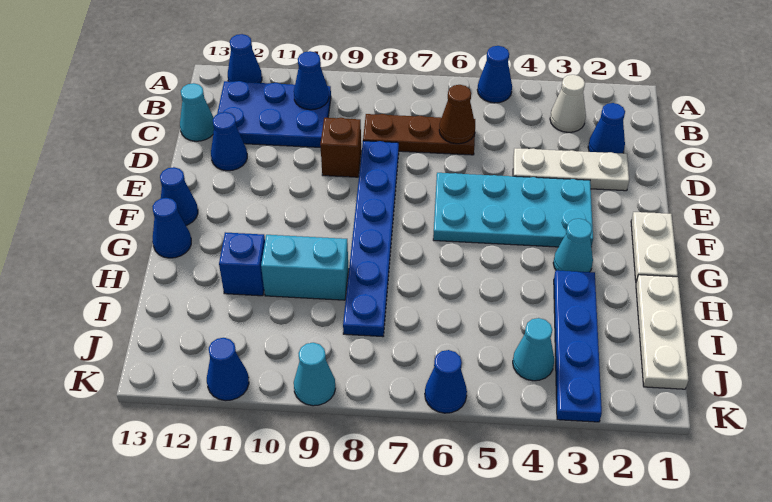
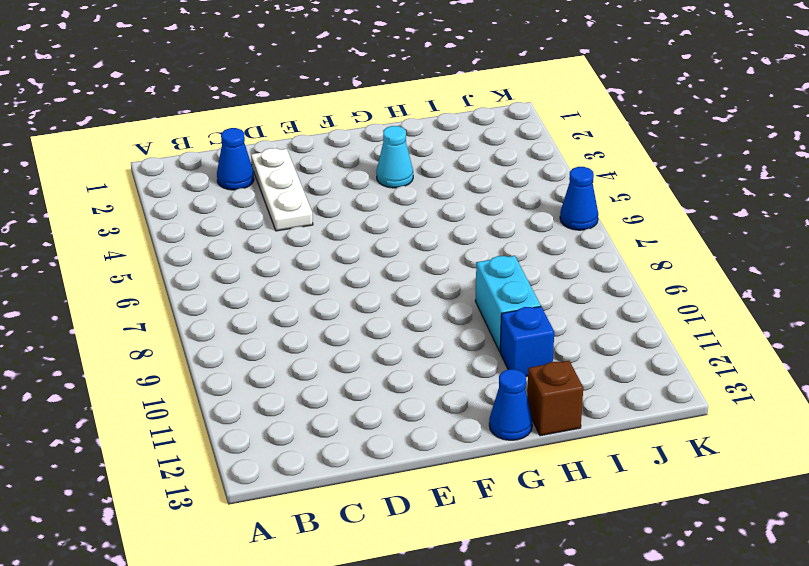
brown brick H13 level 1 -> brown brick D9 level 1
none -> blue cone A5 level 1
none -> blue cone A12 level 1
none -> white cone B3 level 1

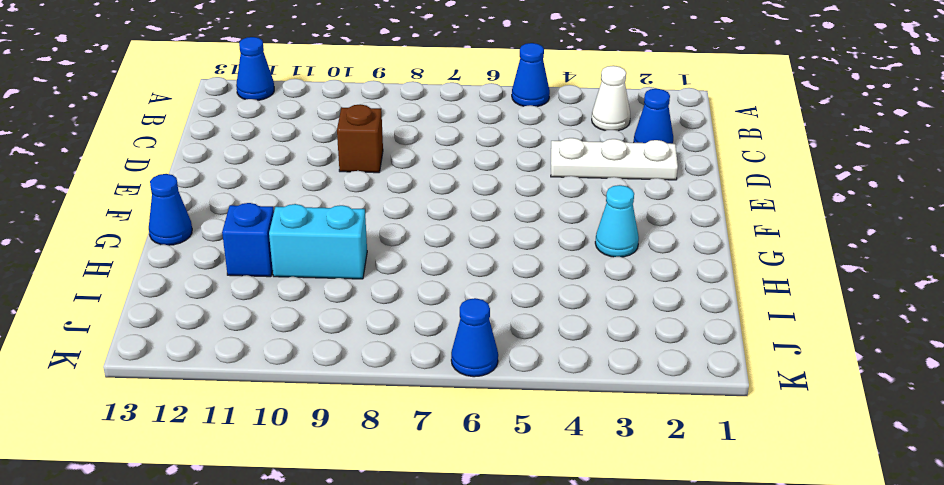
none -> blue plate B10:C12 level 1
none -> brown plate C6:C8 level 1
none -> cyan cone C13 level 1

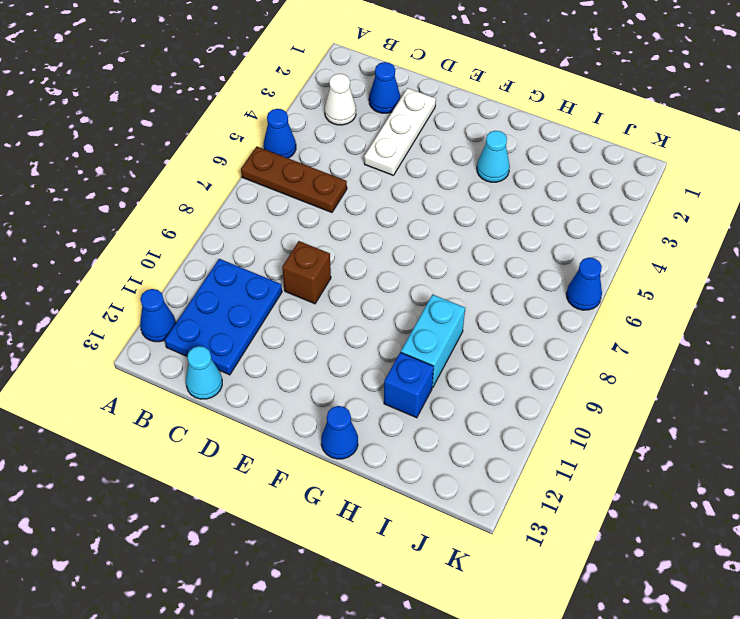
brown plate A6:C6 level 1 -> brown plate C6:C8 level 1
none -> blue plate D8:I8 level 1
none -> blue cone D12 level 1
none -> cyan plate E3:F6 level 1

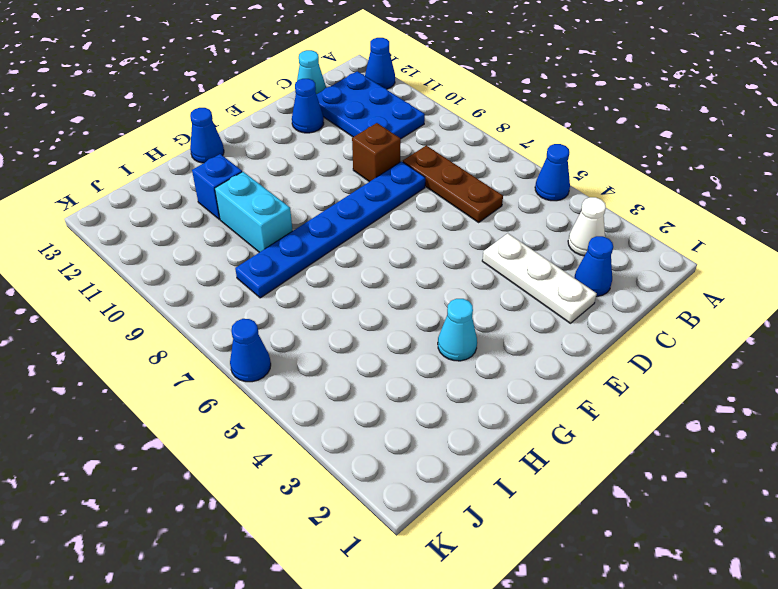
none -> cyan plate E3:F6 level 1
none -> white plate F1:G1 level 1
none -> blue cone F13 level 1

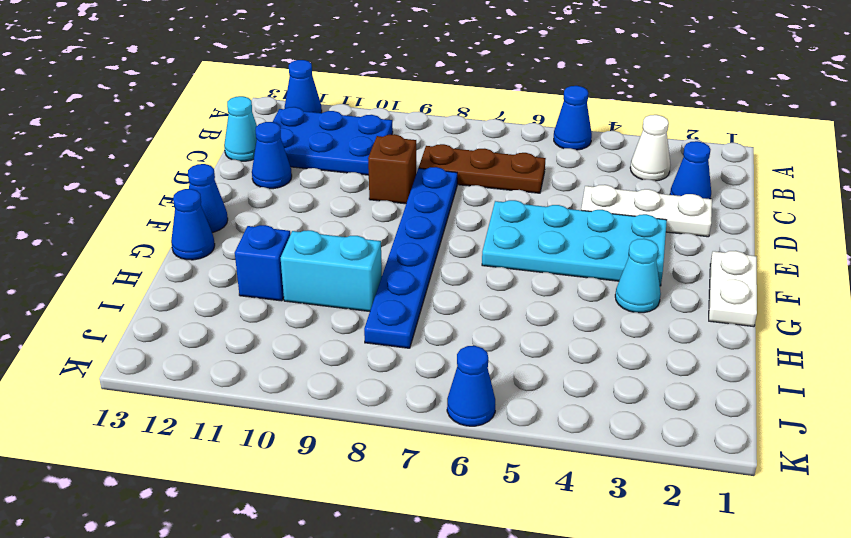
none -> white plate H1:J1 level 1
none -> blue plate H3:K3 level 1
none -> cyan cone J4 level 1

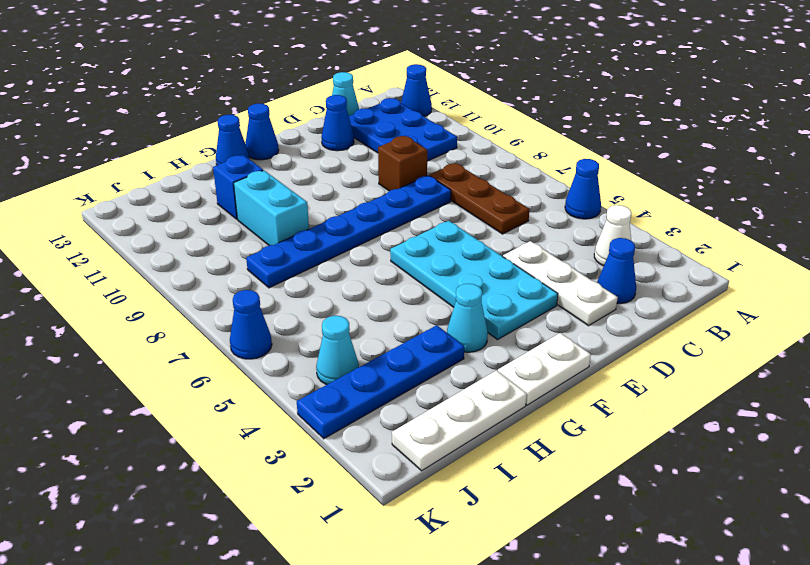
none -> cyan cone K9 level 1
none -> blue cone K11 level 1
none -> blue cone B10 level 2

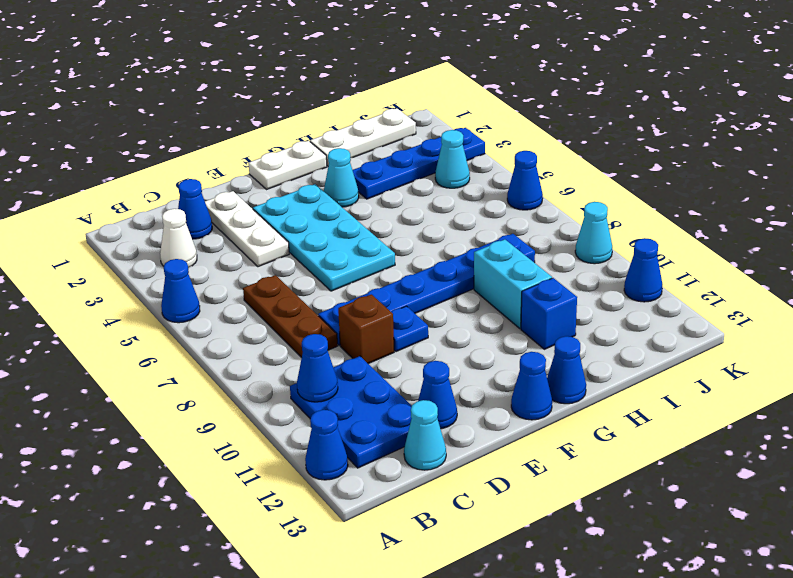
blue plate E9 level 1 -> none
none -> brown cone C6 level 2

